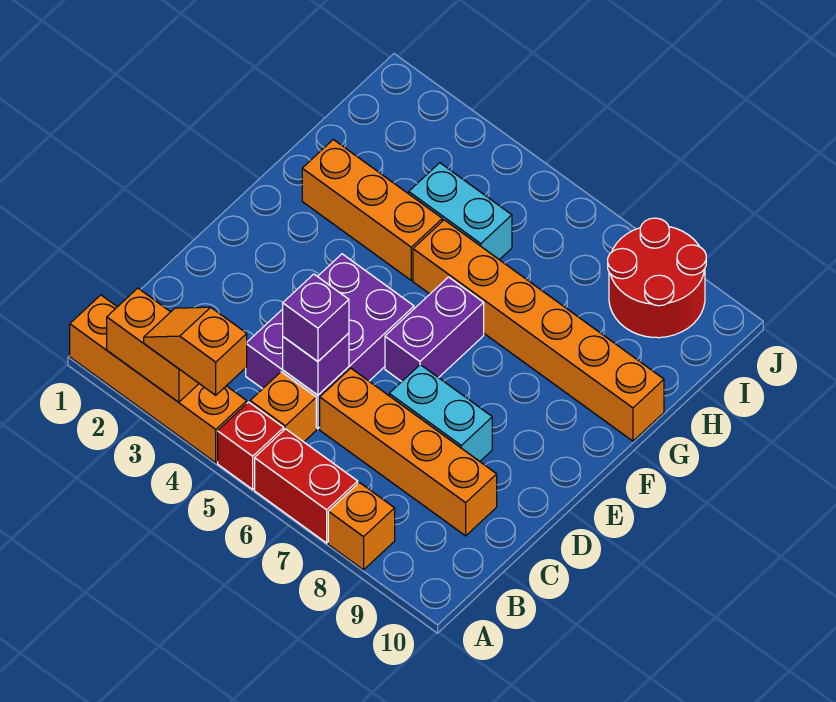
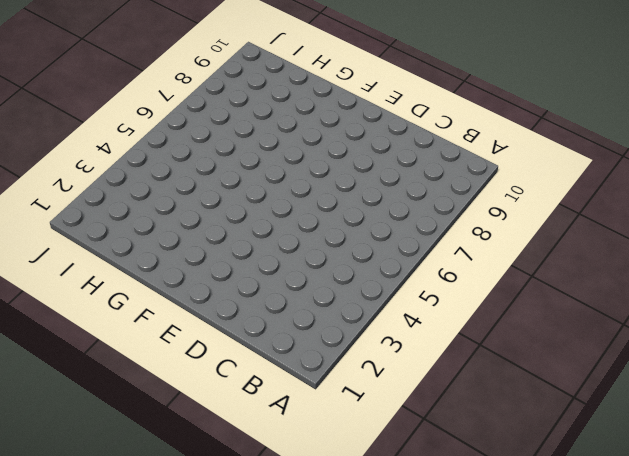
none -> orange brick A1:A4 level 1
none -> red brick A5 level 1
none -> red brick A6:A7 level 1

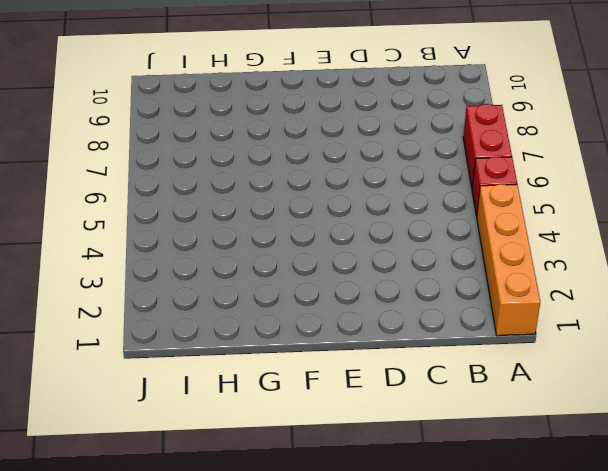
none -> orange brick A8 level 1
none -> orange brick B5 level 1
none -> purple brick C4:E5 level 1

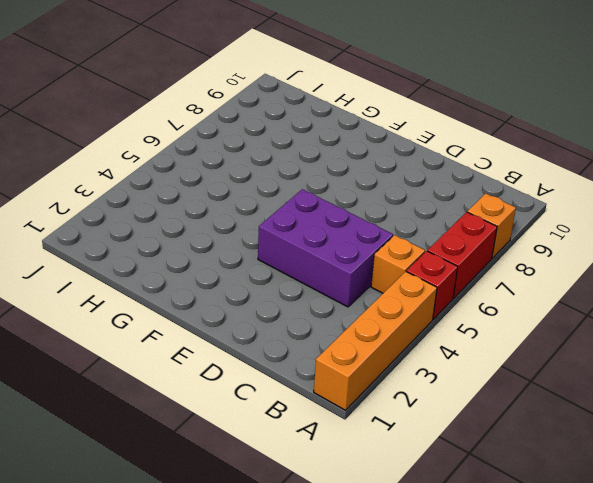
none -> orange brick C6:C9 level 1
none -> cyan brick D7:D8 level 1
none -> purple brick E6:F6 level 1

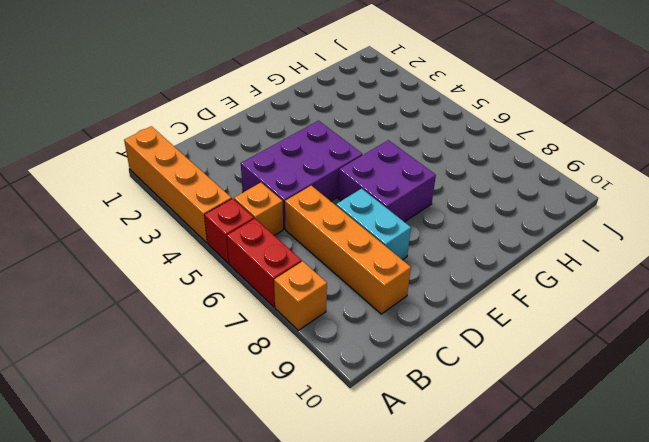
purple brick E6:F7 level 1 -> purple brick E6:F6 level 1
none -> orange brick G2:G4 level 1
none -> orange brick G5:G10 level 1
none -> cyan brick H4:H5 level 1

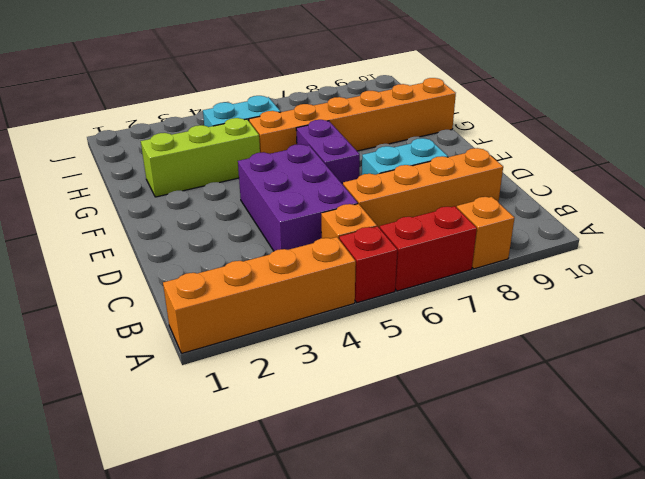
lime brick G2:G4 level 1 -> orange brick G2:G4 level 1
none -> red round brick I8:J9 level 1
none -> orange brick A2:A3 level 2
none -> purple brick C5 level 2

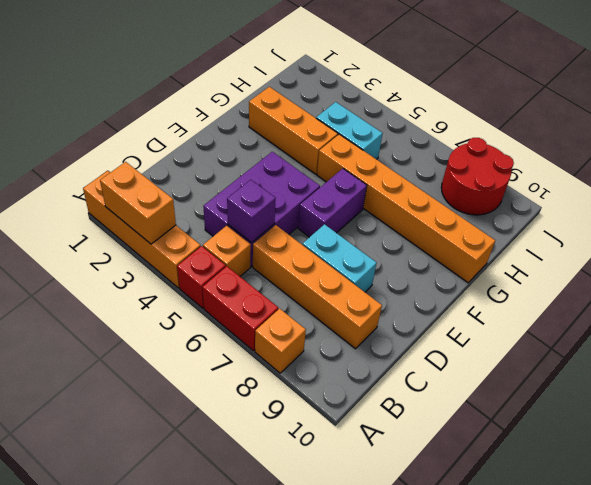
none -> orange slope A3:A4 level 3 top 4
none -> purple brick C5 level 3

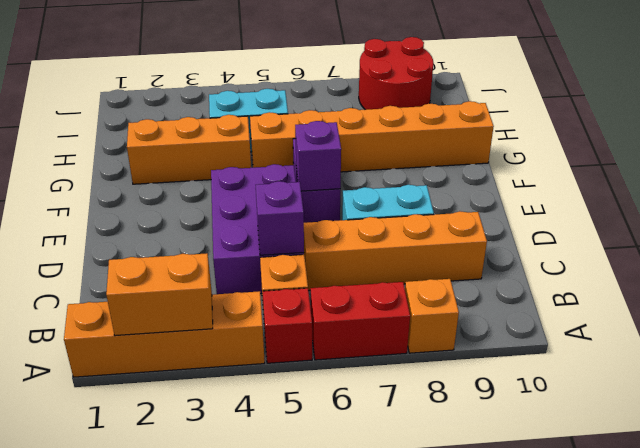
purple brick E6 level 2 -> purple brick C5 level 3
none -> orange slope A3:A4 level 3 top 4

